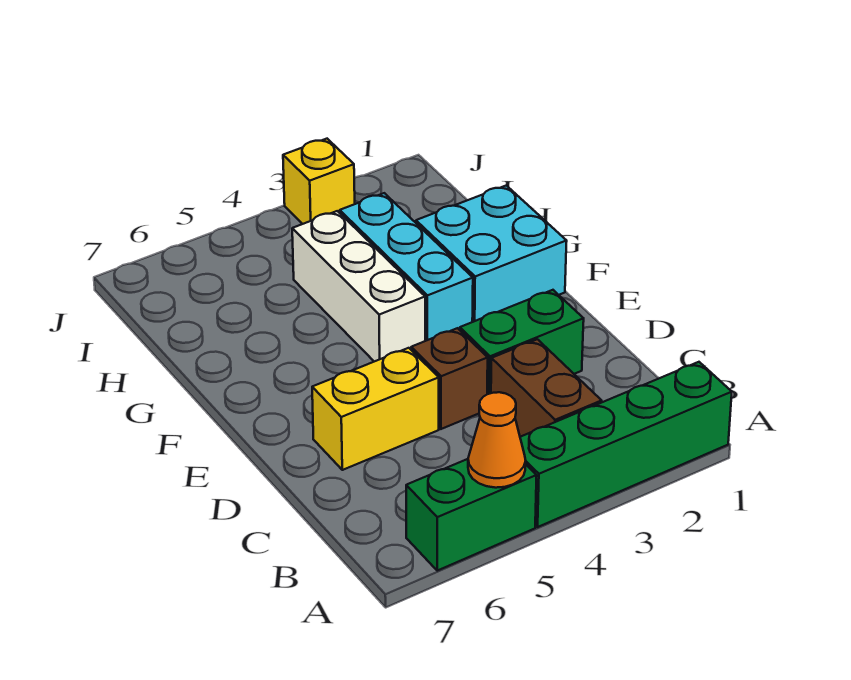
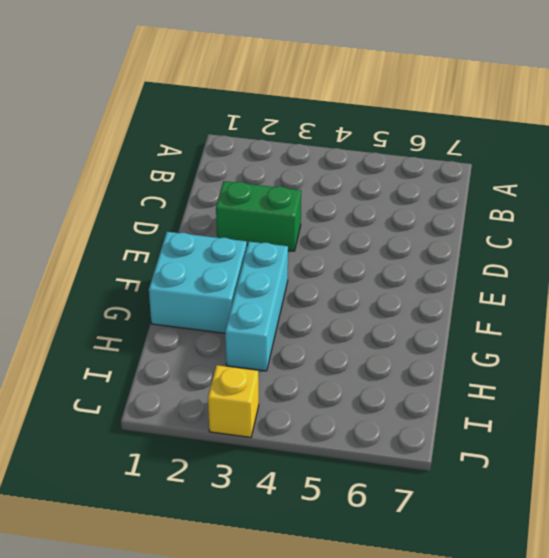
none -> green brick A1:A4 level 1
none -> green brick A5:A6 level 1

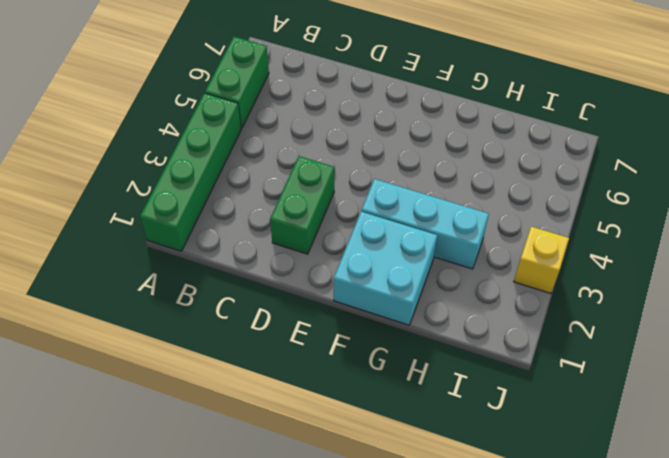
none -> brown brick B3:C3 level 1
none -> brown brick D4 level 1

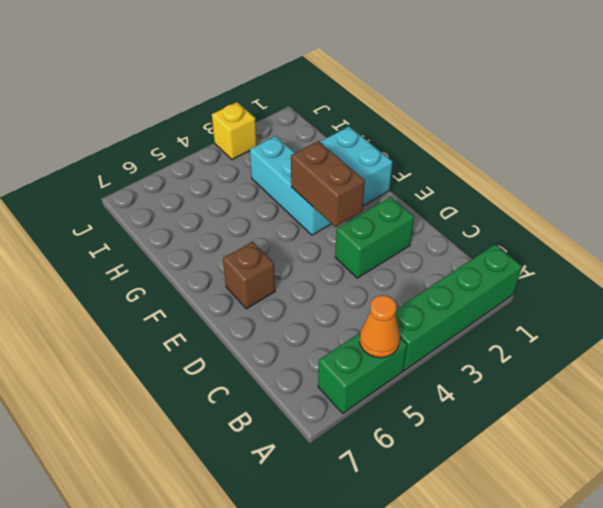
brown brick E3:F3 level 2 -> brown brick B3:C3 level 1
brown brick E6 level 1 -> brown brick D4 level 1
none -> yellow brick D5:D6 level 1
none -> white brick F4:H4 level 1

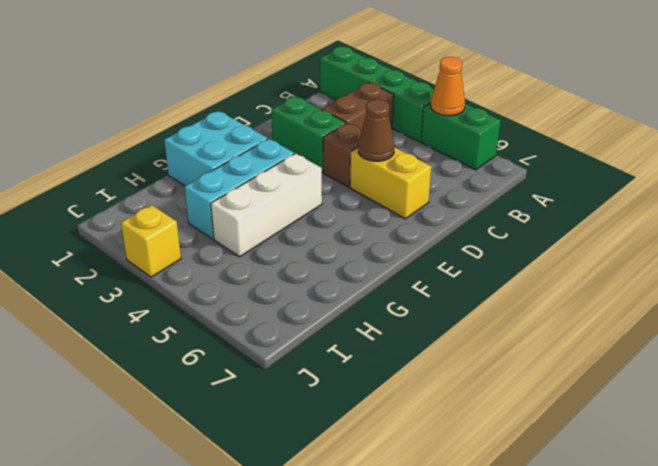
brown cone D5 level 2 -> none

